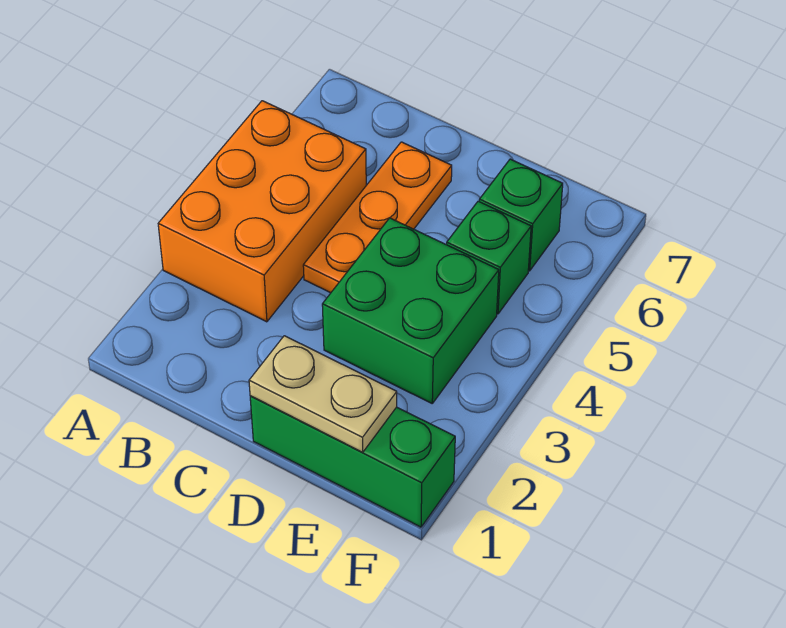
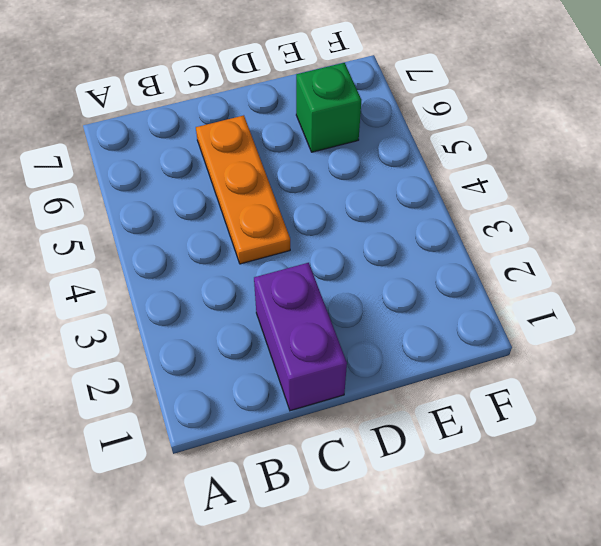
purple brick C1:C2 level 1 -> none
none -> orange brick A3:B5 level 1
none -> green brick D1:F1 level 1

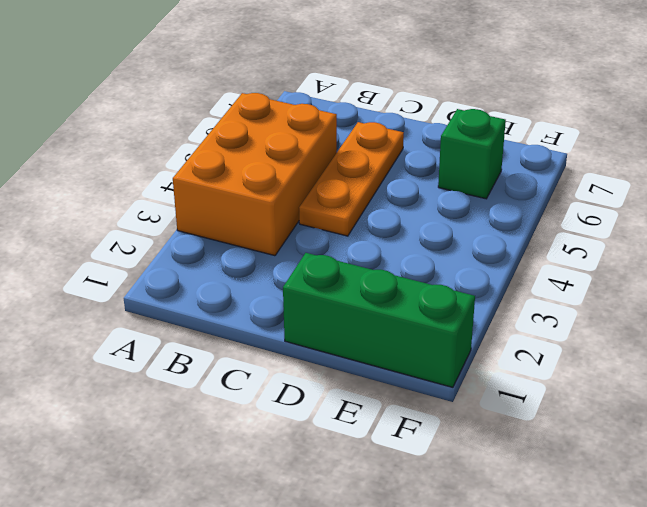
none -> green brick D3:E4 level 1
none -> green brick E5 level 1

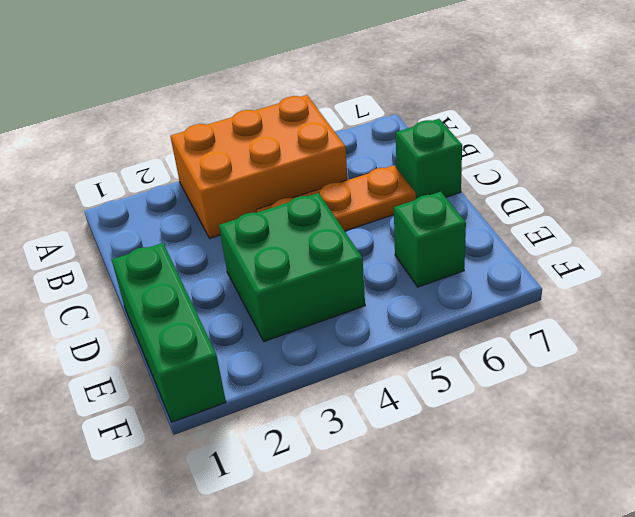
green brick C7 level 1 -> green brick E5 level 1
none -> tan plate D1:E1 level 2

